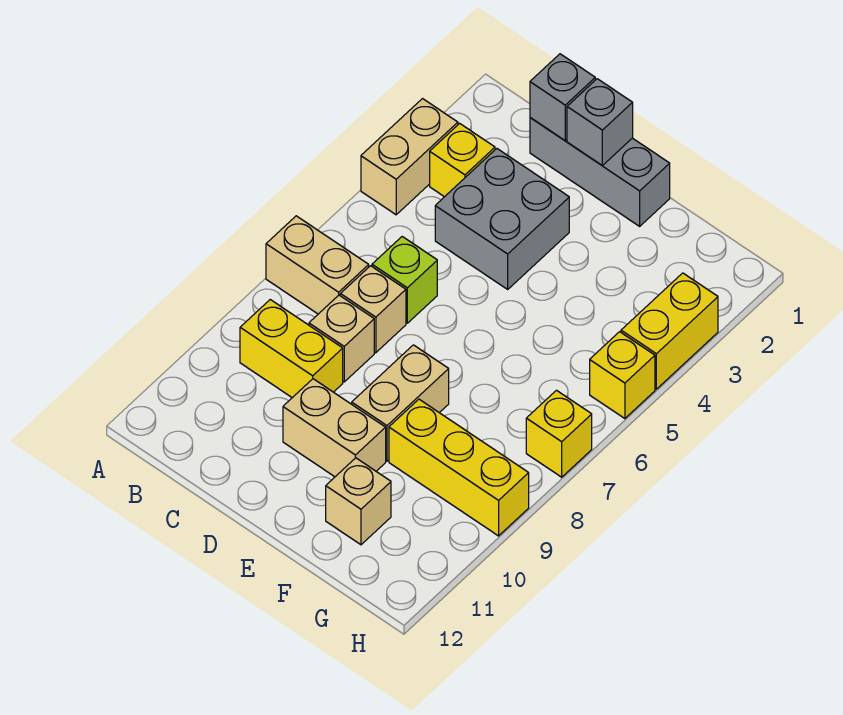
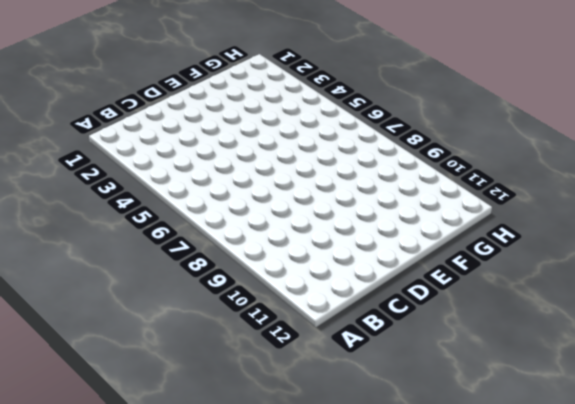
none -> tan brick A3:A4 level 1
none -> tan brick A7:B7 level 1
none -> yellow brick B3 level 1

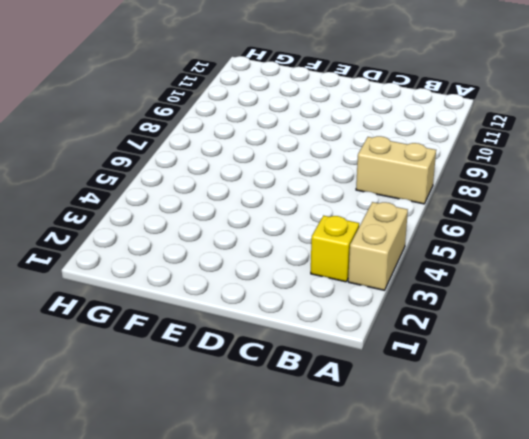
none -> yellow brick B9:C9 level 1
none -> grey brick C1:E1 level 1
none -> grey brick C3:D4 level 1

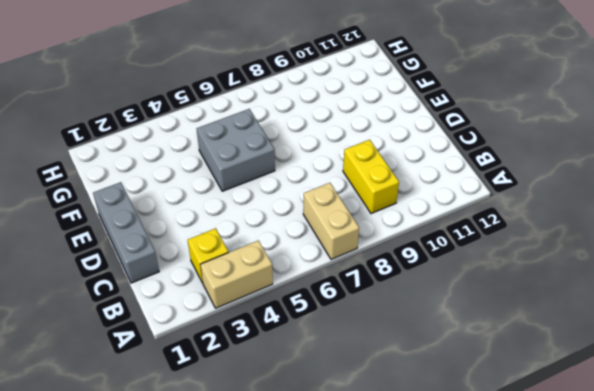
grey brick E5:F6 level 1 -> grey brick C3:D4 level 1
none -> lime brick C6 level 1
none -> tan brick C7 level 1
none -> tan brick C8 level 1

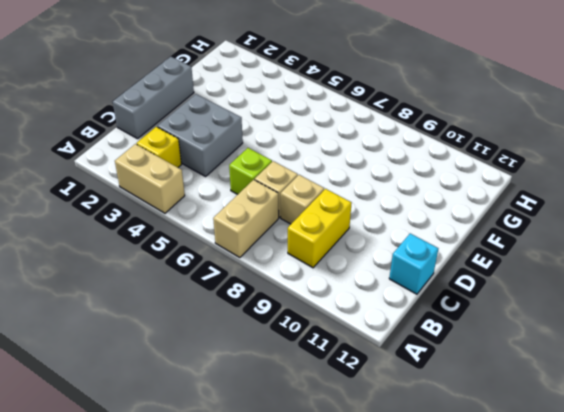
cyan brick C12 level 1 -> none
none -> tan brick D10:E10 level 1
none -> tan brick E8:E9 level 1
none -> yellow brick F9:H9 level 1

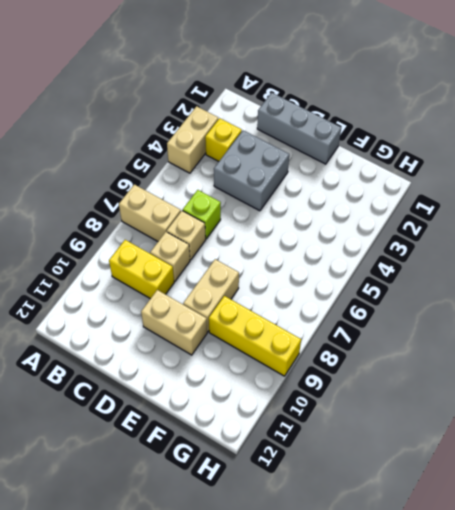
none -> tan brick F11 level 1
none -> yellow brick H3:H4 level 1
none -> yellow brick H5 level 1

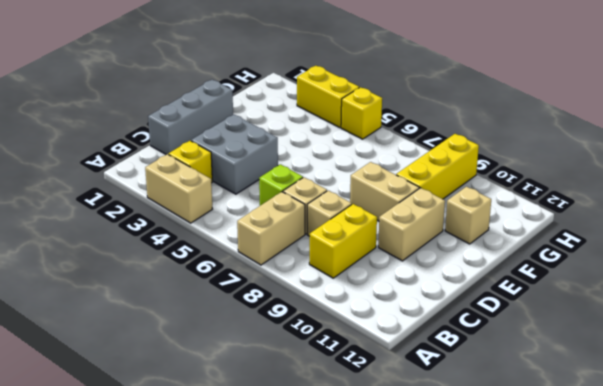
none -> yellow brick H7 level 1
none -> grey brick C1 level 2
none -> grey brick D1 level 2

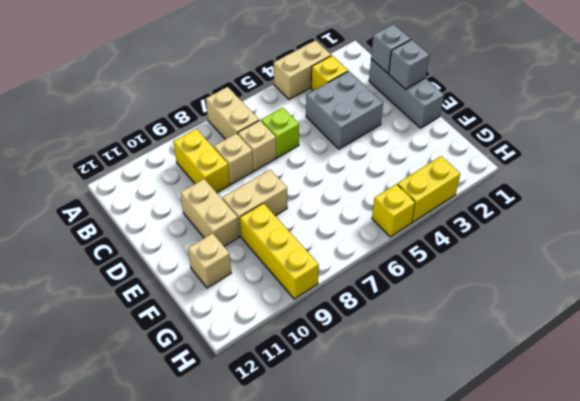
none -> yellow brick H7 level 1

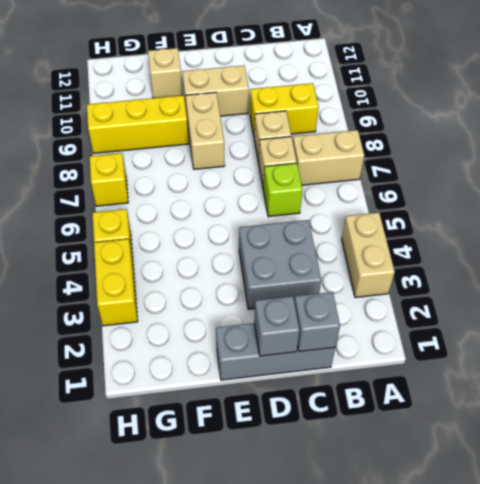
none -> yellow brick B3 level 1

